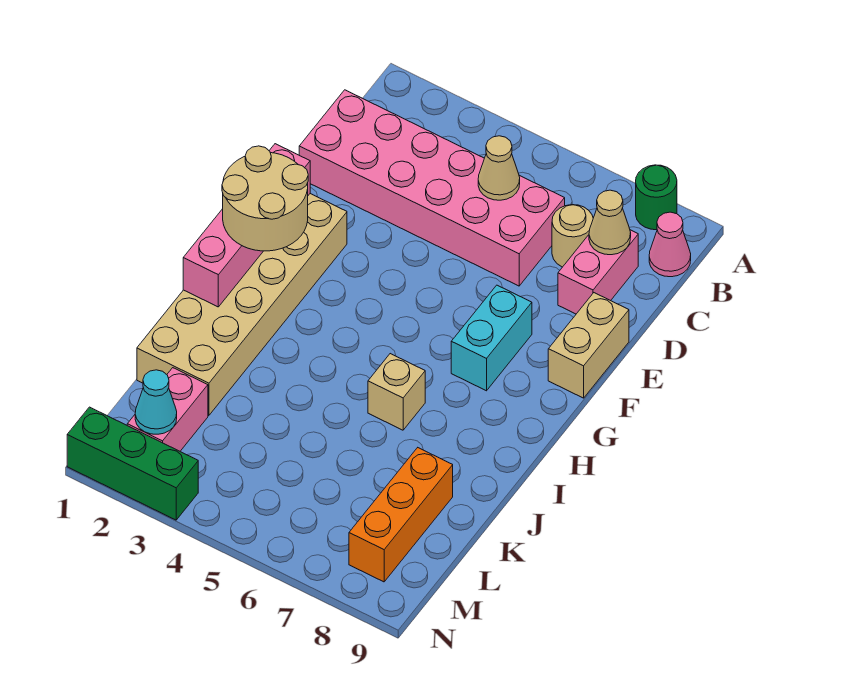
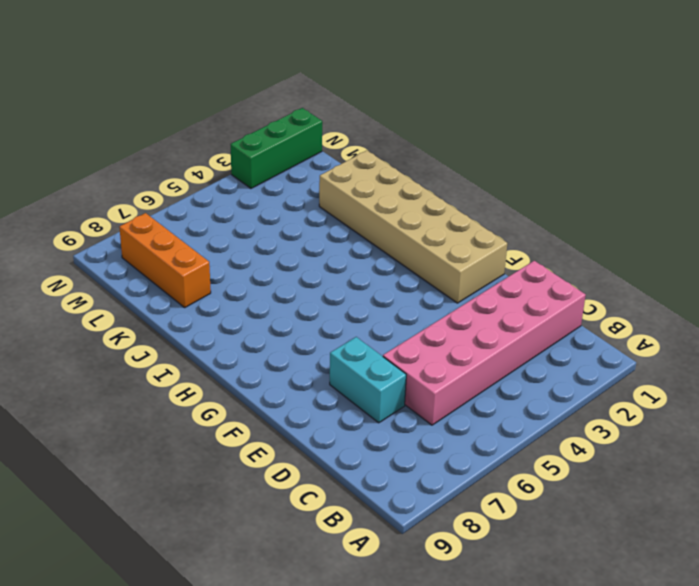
cyan brick D7:E7 level 1 -> cyan brick F7:G7 level 1
none -> green round brick A8 level 1
none -> pink cone B9 level 1
none -> tan round brick C7 level 1

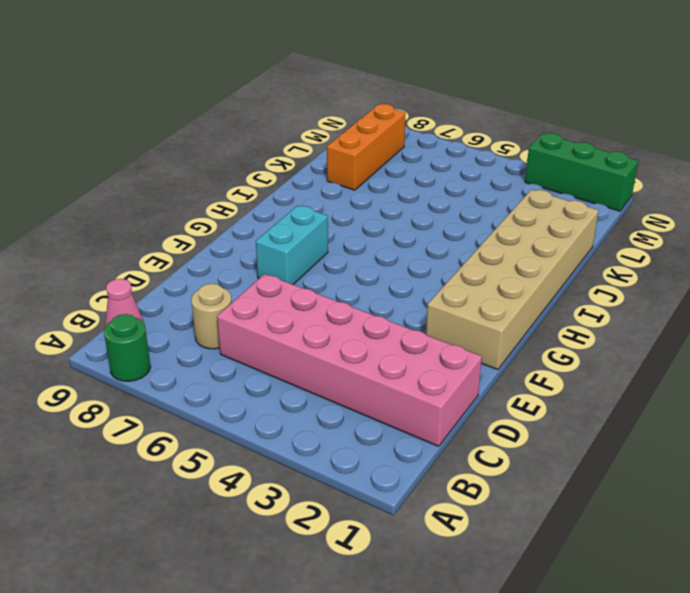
none -> pink brick C8:D8 level 1
none -> tan brick E9:F9 level 1
none -> tan brick I6 level 1

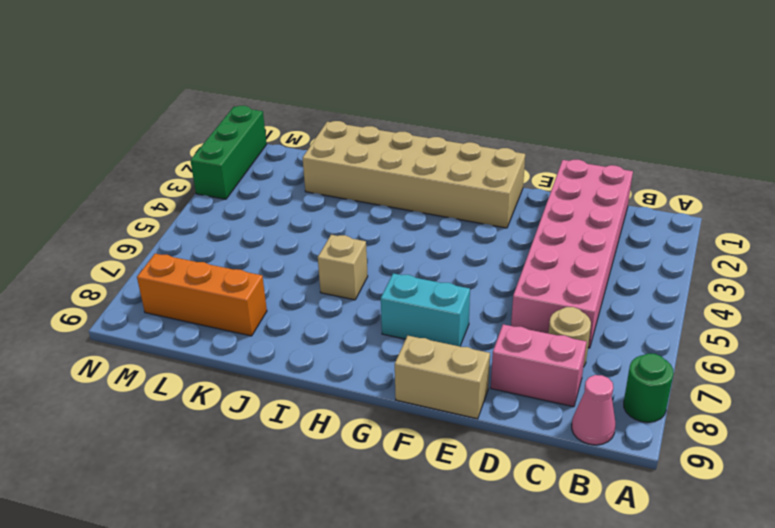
none -> pink brick L2:M2 level 1
none -> tan cone C5 level 2
none -> tan cone C8 level 2

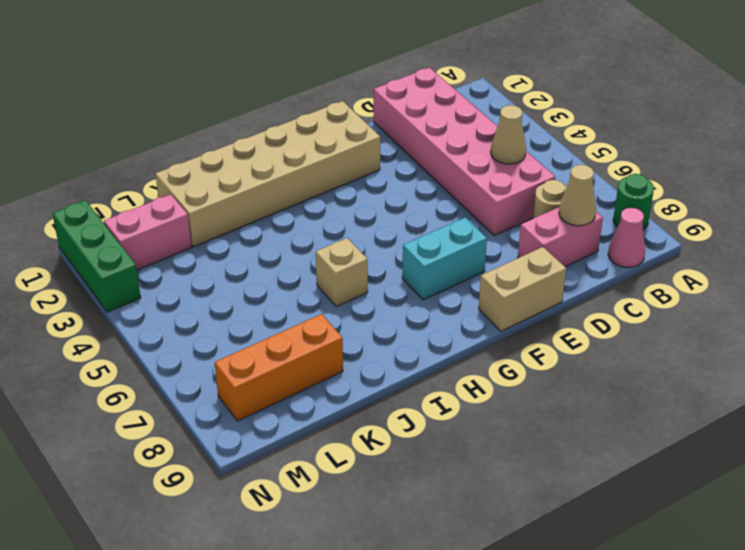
none -> pink brick F1:I1 level 2
none -> cyan cone M2 level 2
none -> tan round brick G1:H2 level 3

